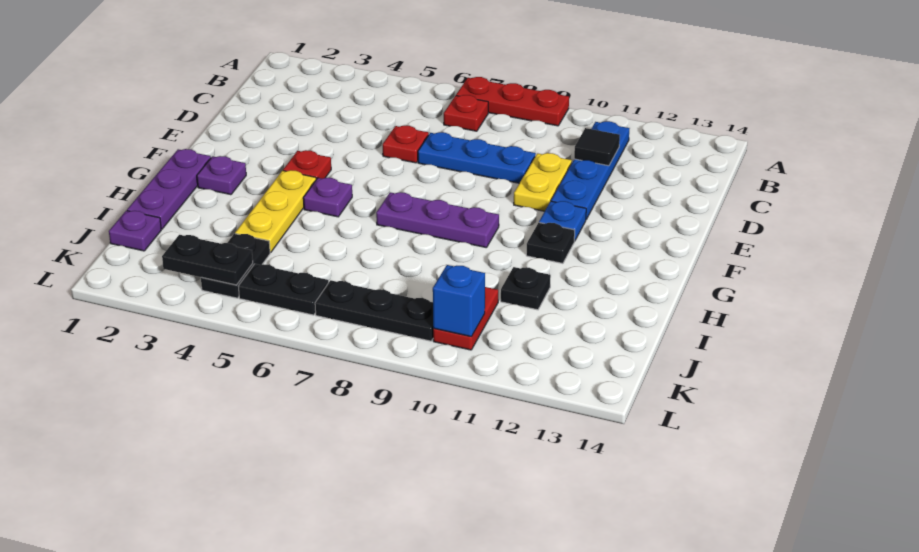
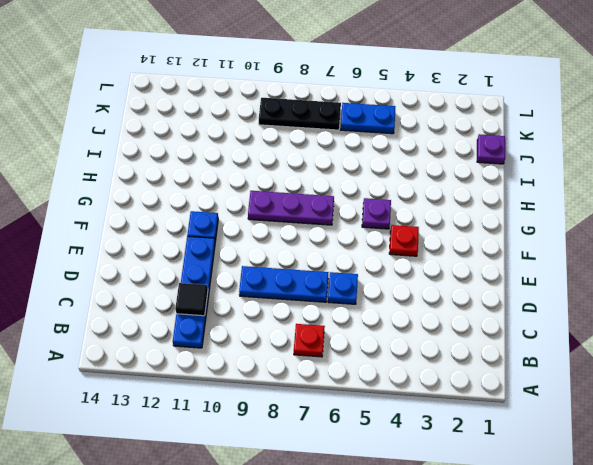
blue plate D6 level 1 -> red plate D6 level 1
blue plate K5:K6 level 1 -> black plate K5:K6 level 1
none -> red plate A7:A9 level 1
none -> yellow plate D10:E10 level 1
none -> purple plate G1:I1 level 1

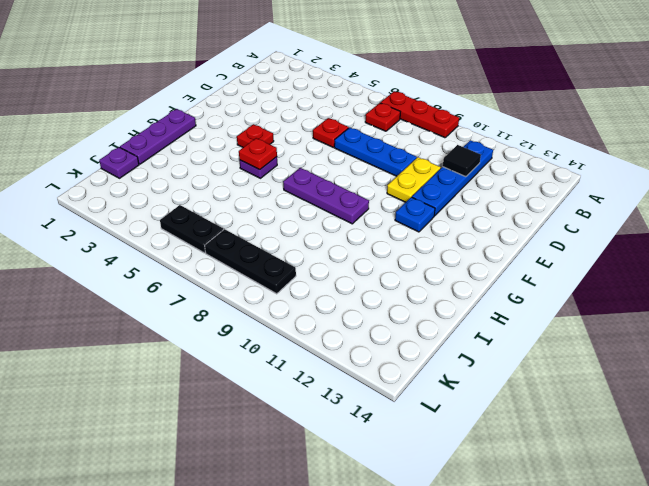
red plate G5 level 2 -> none
none -> purple plate G2 level 1
none -> yellow plate G4:I4 level 1
none -> black plate G11 level 1

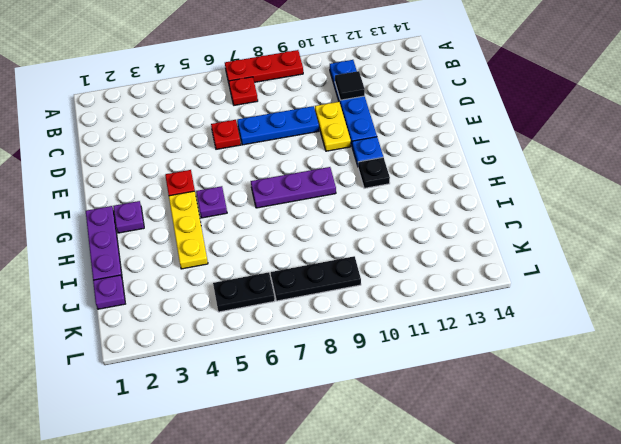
none -> black plate I11 level 1
none -> black plate J4:K4 level 1
none -> red plate J10:K10 level 1

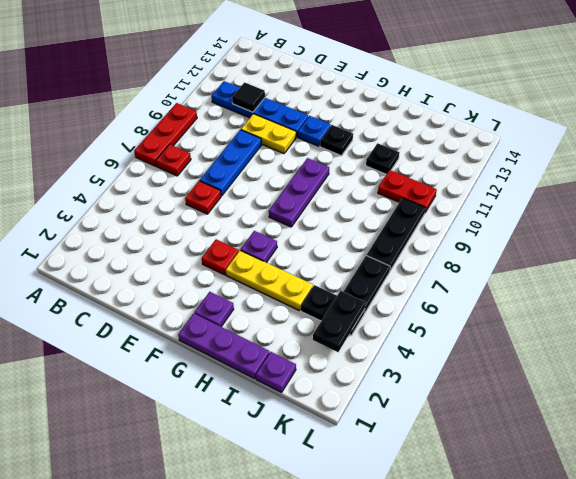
none -> blue brick K10 level 2

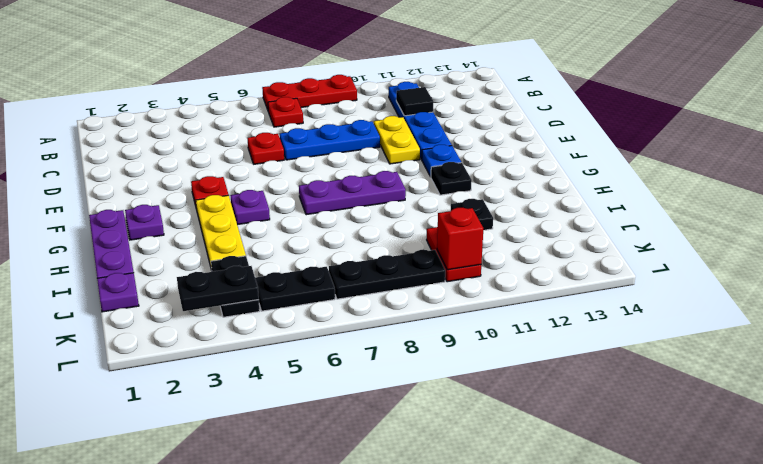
red brick K10 level 2 -> blue brick K10 level 2

